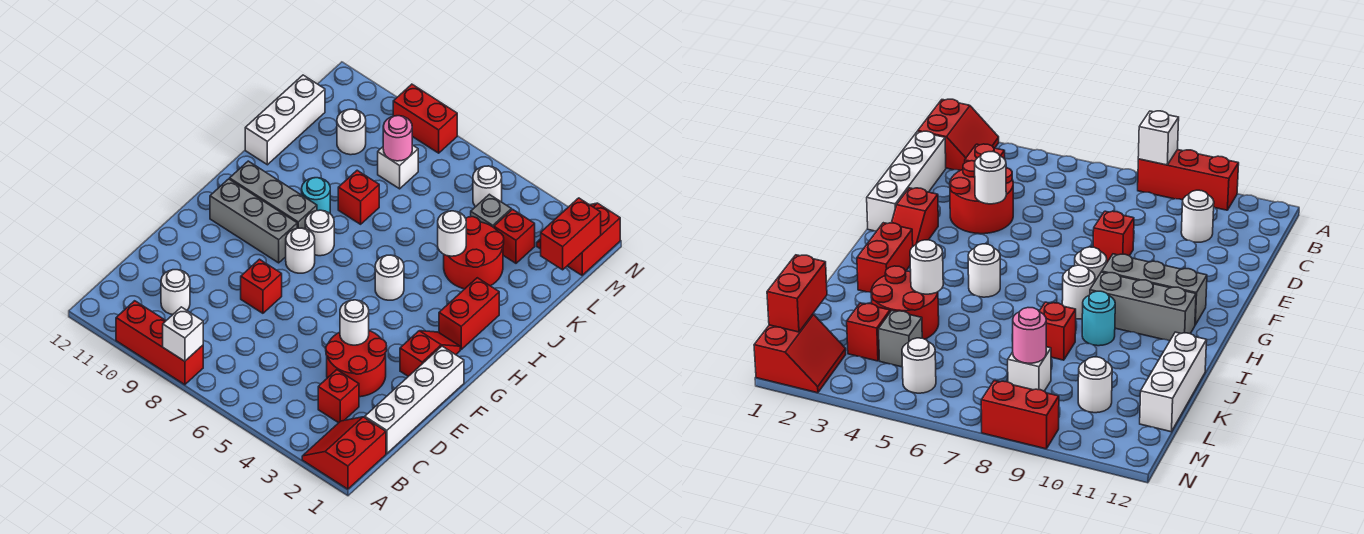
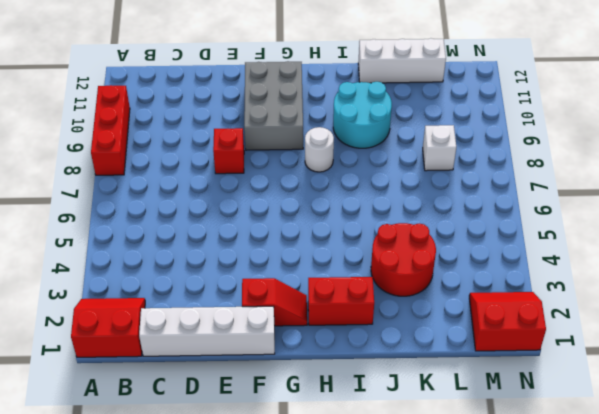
grey brick F9:G11 level 1 -> grey brick G9:G11 level 1
cyan round brick I9:J10 level 1 -> cyan round brick I9 level 1
none -> red brick C3 level 1
none -> white round brick C10 level 1
none -> red round brick D3:E4 level 1
none -> white round brick G8 level 1

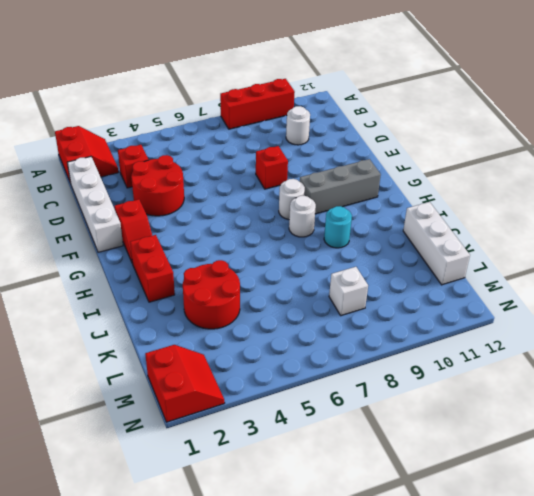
none -> white round brick H5 level 1
none -> grey brick H9:H11 level 1
none -> red brick J8 level 1
none -> red brick L3 level 1

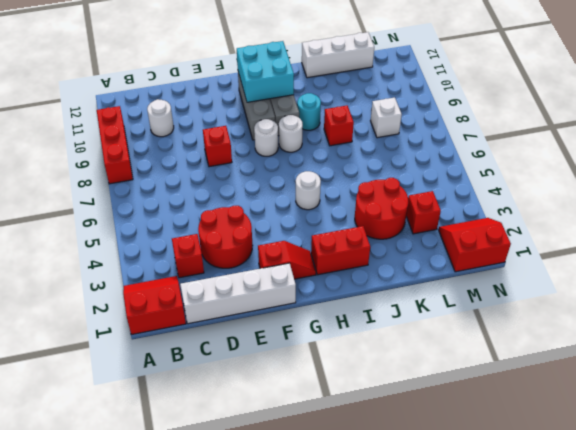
cyan brick G10:H11 level 2 -> none
none -> grey brick L4 level 1
none -> white round brick L10 level 1
none -> white round brick M5 level 1
none -> red brick N8:N9 level 1

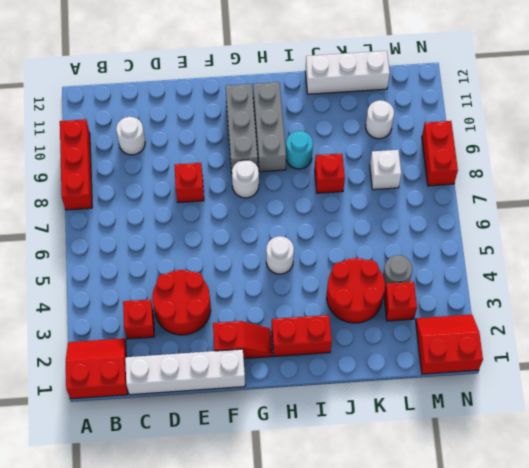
grey round brick L4 level 1 -> grey brick L4 level 1
none -> white round brick H8 level 1
none -> white round brick M5 level 1
none -> white brick A8 level 2
none -> white round brick E4 level 2

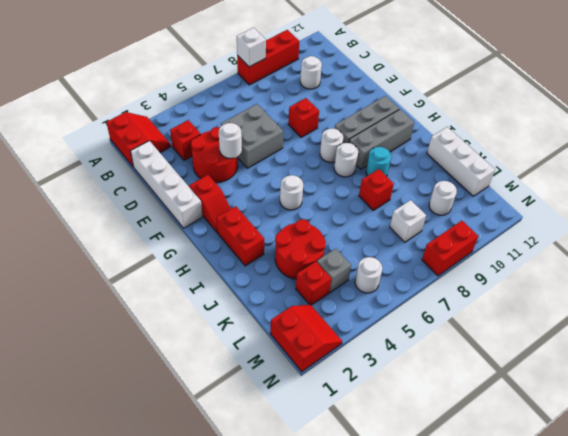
grey brick D5:E6 level 1 -> none
none -> white round brick J4 level 2
none -> red brick L1:M1 level 2
none -> pink round brick L8 level 2

